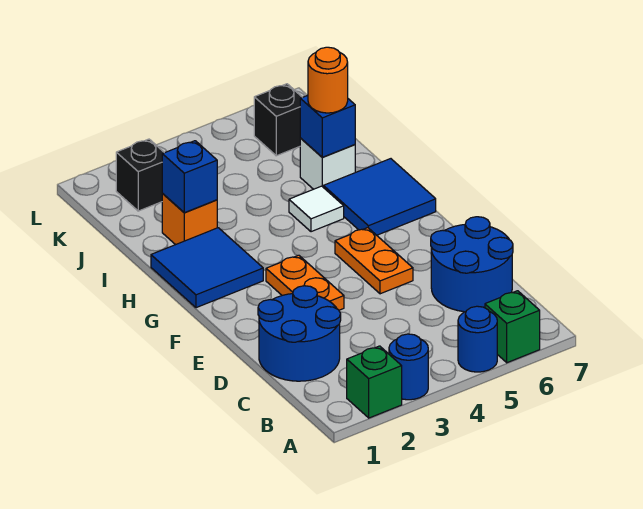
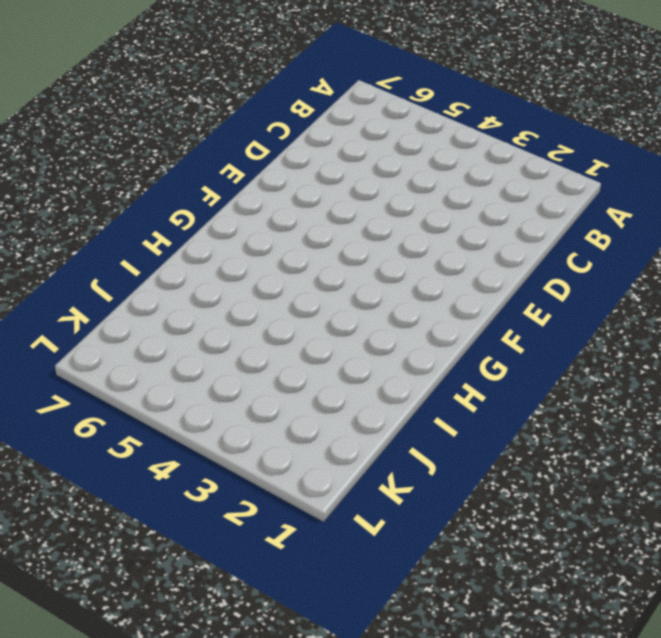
none -> green brick A2 level 1
none -> blue round brick A3 level 1
none -> blue round brick A5 level 1

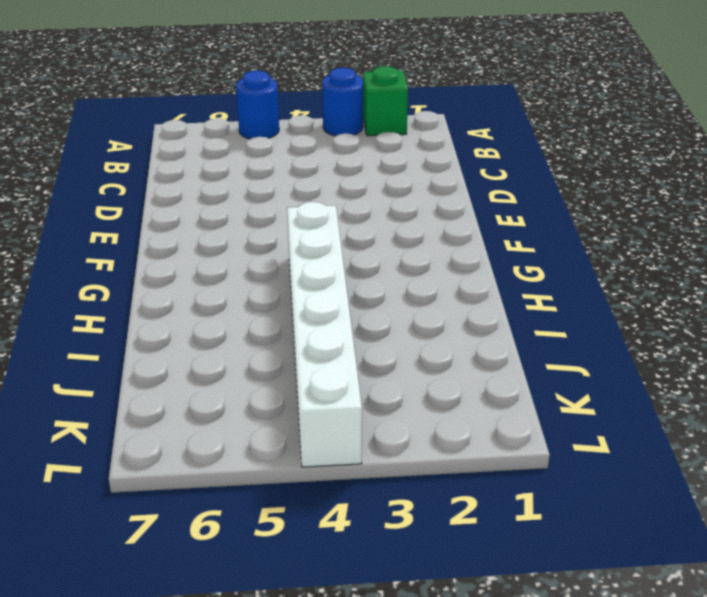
white brick G4:L4 level 1 -> none
none -> green brick A6 level 1
none -> blue round brick C1:D2 level 1
none -> blue round brick C6:D7 level 1

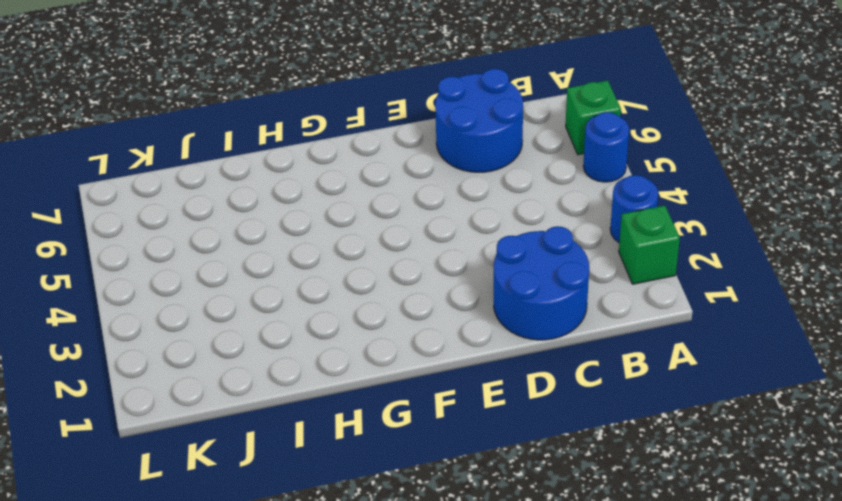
none -> orange plate E3:F3 level 1
none -> orange plate E5:F5 level 1
none -> blue tile G1:H2 level 1

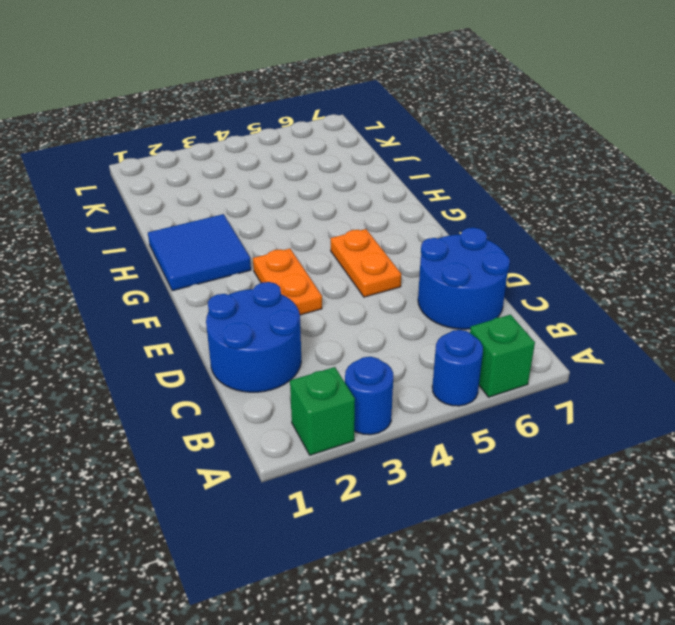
none -> blue tile G6:H7 level 1
none -> white tile H5 level 1
none -> orange brick I2 level 1

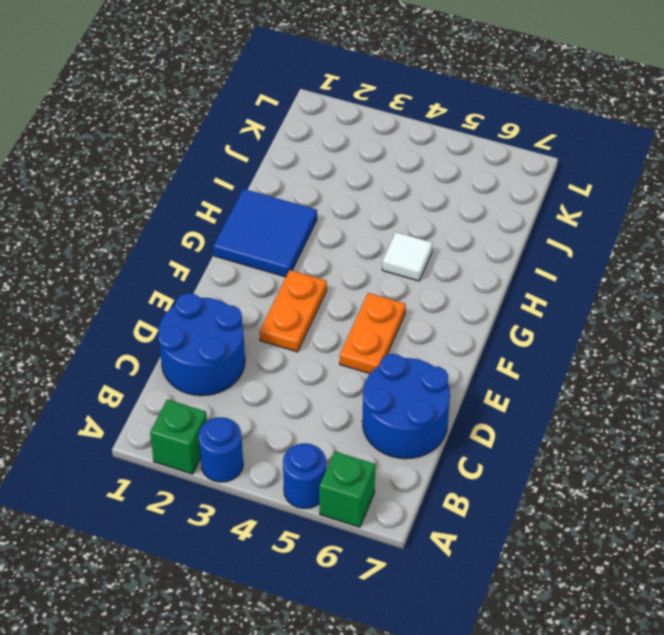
none -> blue tile G6:H7 level 1
none -> orange brick I2 level 1
none -> white brick I6 level 1

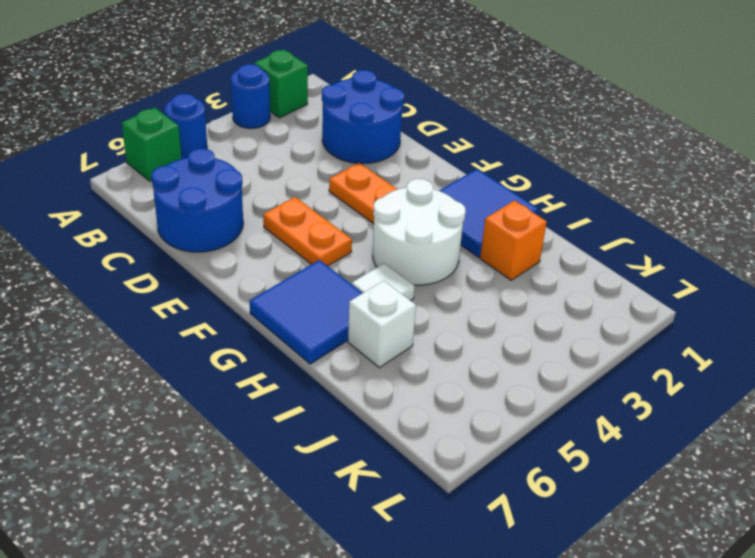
white round brick G3:H4 level 1 -> none
none -> black brick K2 level 1
none -> black brick K6 level 1
none -> blue brick I2 level 2

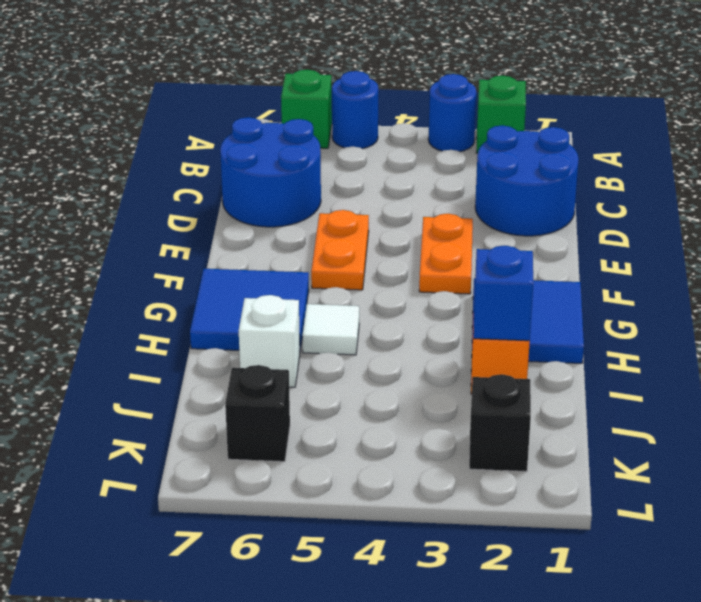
none -> blue brick I6 level 2
none -> orange round brick I6 level 3

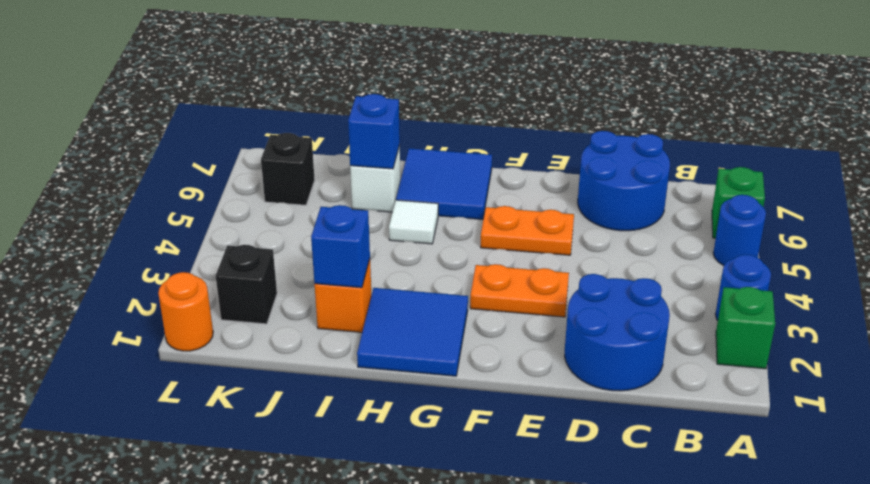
orange round brick L1 level 1 -> orange round brick I6 level 3

